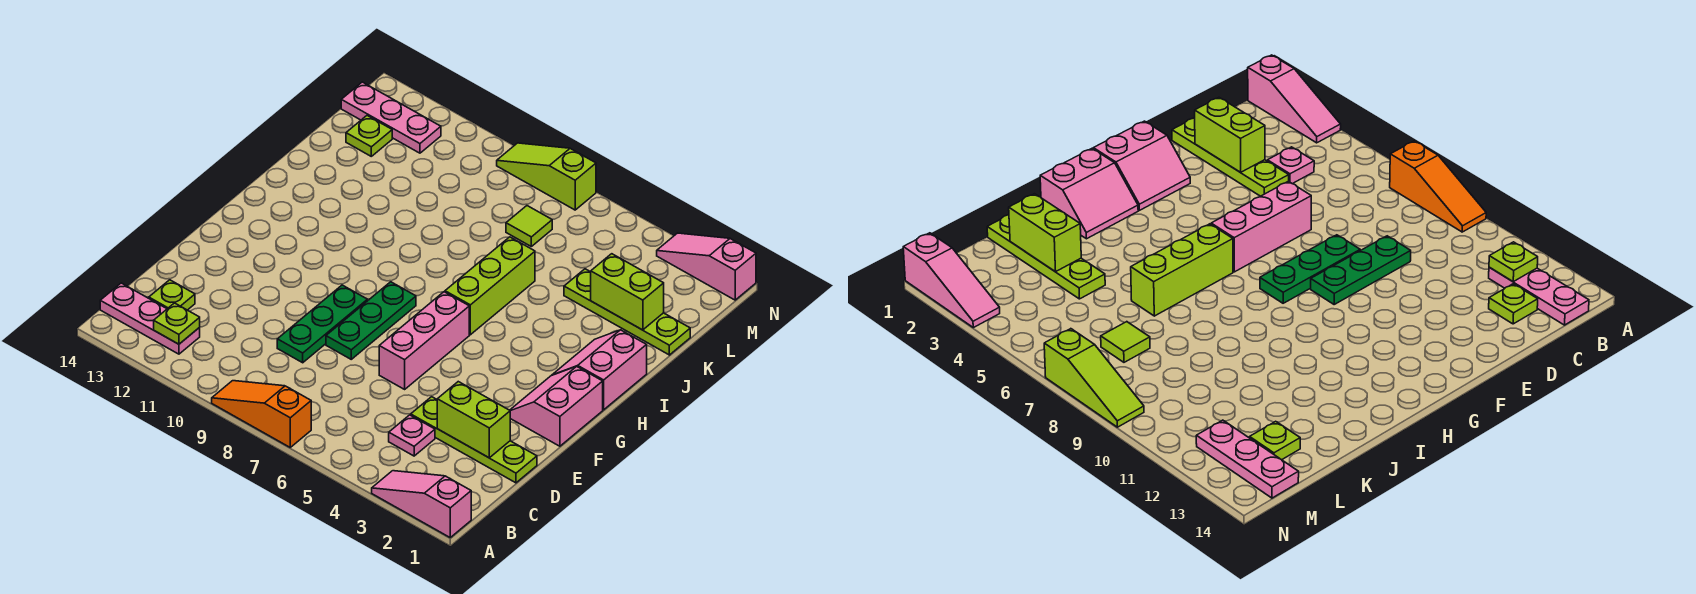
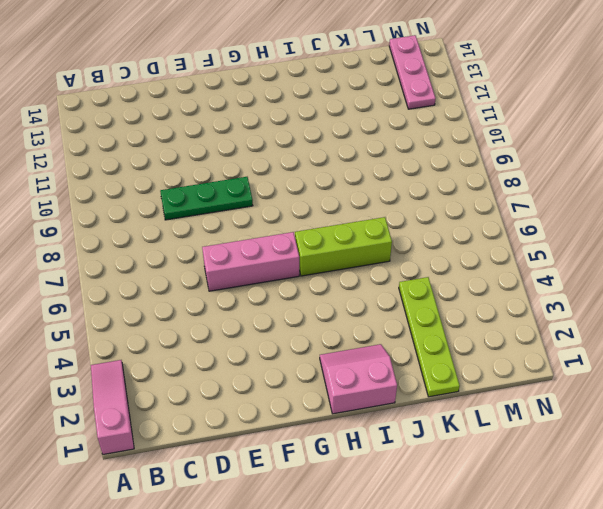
none -> orange slope A7:A9 level 1 top 7
none -> pink plate B12:B14 level 1
none -> pink plate C4 level 1

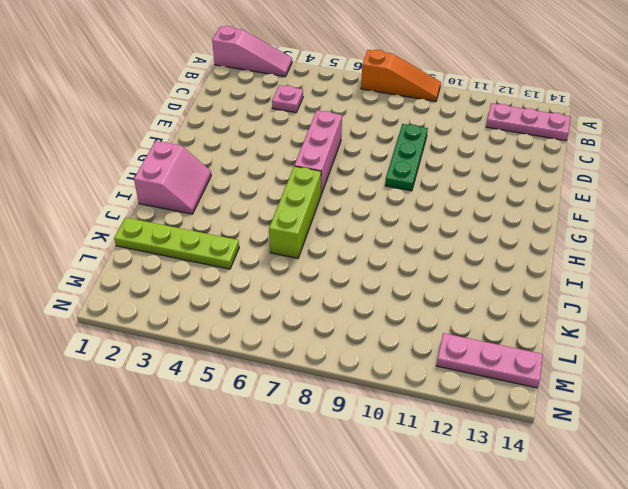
none -> lime plate C13 level 1
none -> lime plate D1:D4 level 1
none -> green plate E8:G8 level 1

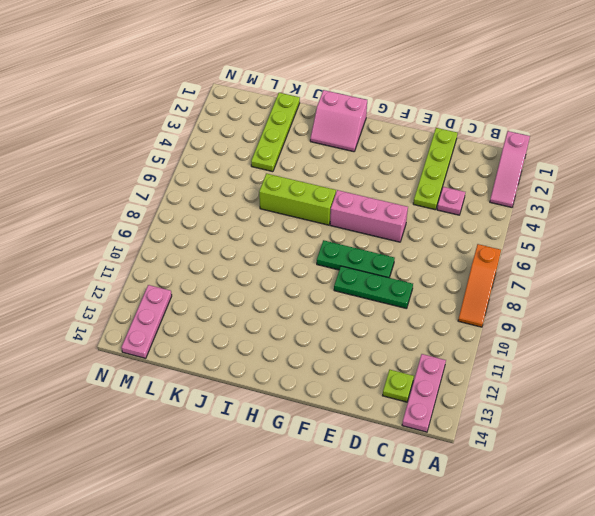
none -> pink slope F1:G2 level 1 top 1
none -> lime tile L7 level 1
none -> lime plate L13 level 1

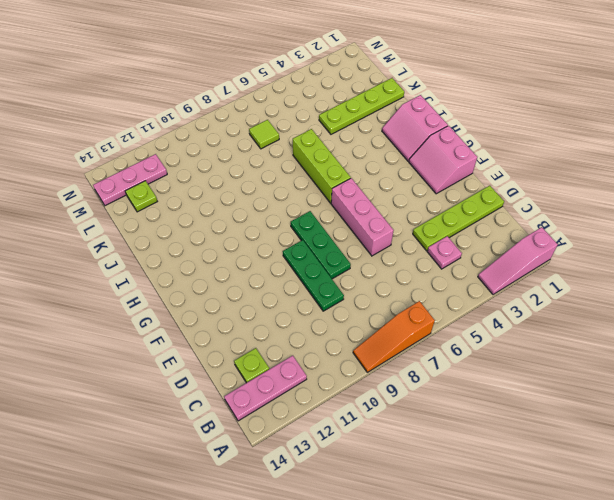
none -> pink slope N1:N3 level 1 top 1
none -> lime slope N7:N9 level 1 top 7
none -> lime plate B12 level 2

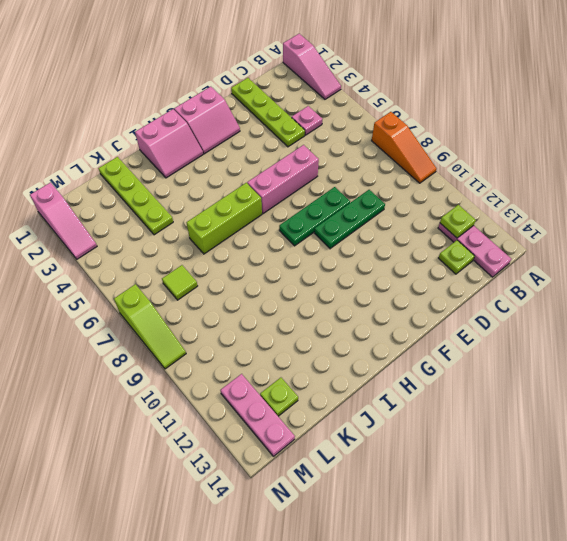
none -> lime brick D2:D3 level 2
none -> lime brick K2:K3 level 2

